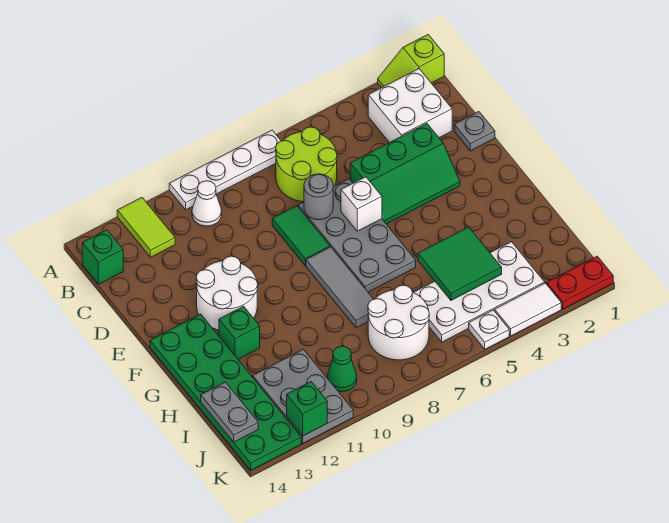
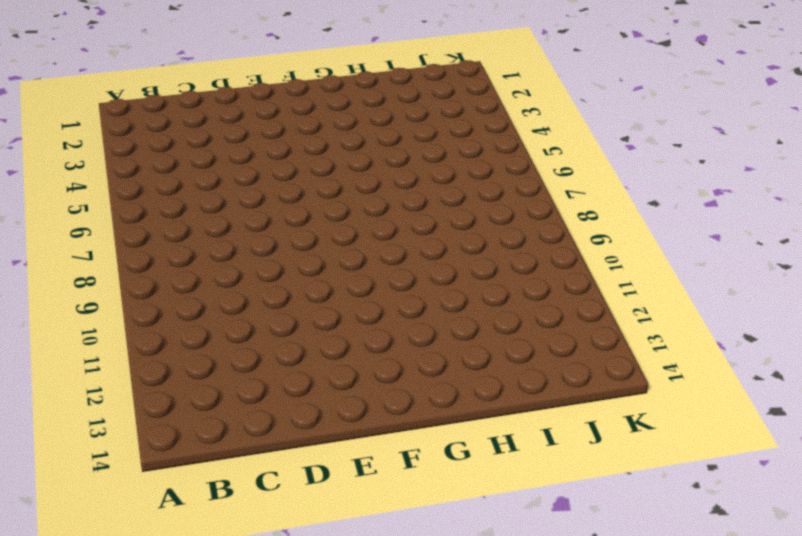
none -> lime slope A1:A2 level 1 top 1
none -> white plate A7:A10 level 1
none -> lime tile A12:B12 level 1

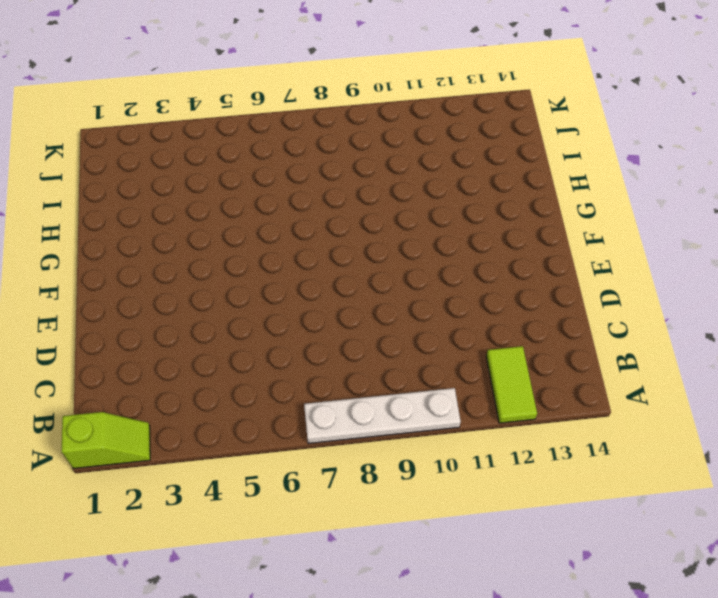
none -> white brick B2:C3 level 1
none -> lime round brick B6:C7 level 1
none -> white cone B10 level 1

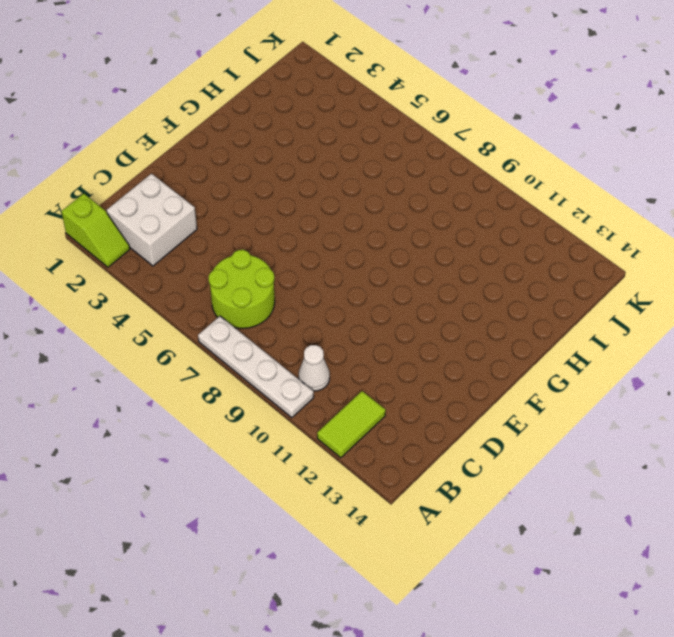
none -> green brick B14 level 1
none -> grey plate D1 level 1
none -> green slope D3:E5 level 1 top D

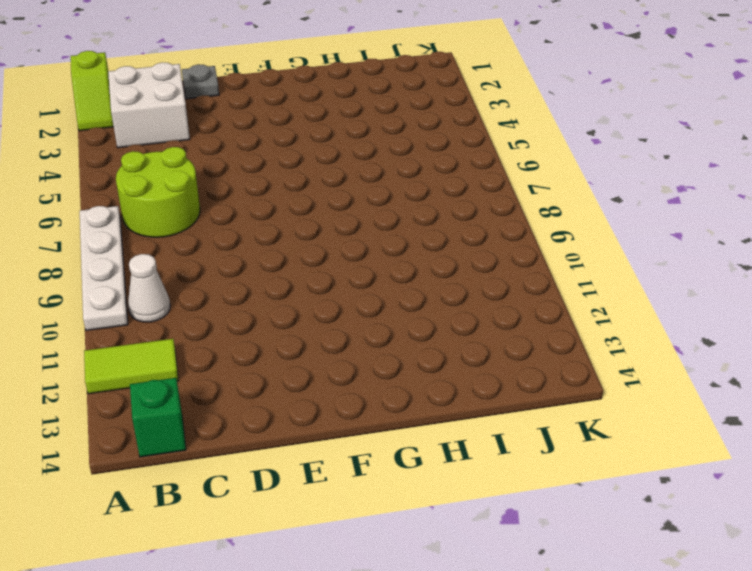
none -> green slope D3:E5 level 1 top D
none -> grey plate D6:G7 level 1
none -> green tile D8:E8 level 1

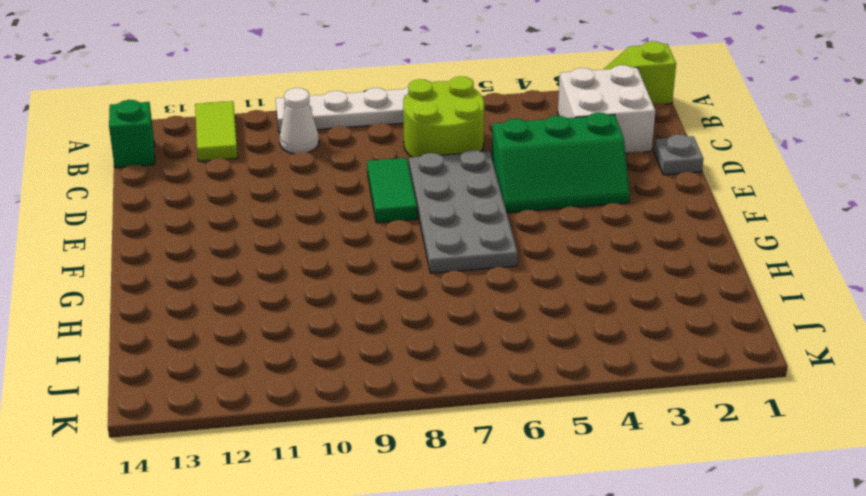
none -> white round brick E11:F12 level 1
none -> grey tile F8:H8 level 1
none -> green plate F13:K14 level 1

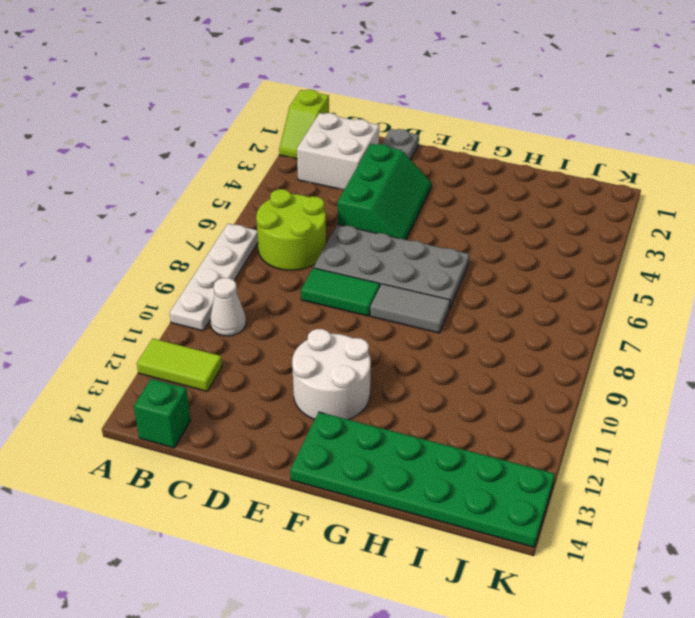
grey tile F8:G8 level 1 -> grey tile F8:H8 level 1
none -> green brick G12 level 1
none -> white plate I3:J6 level 1
none -> white round brick I7:J8 level 1

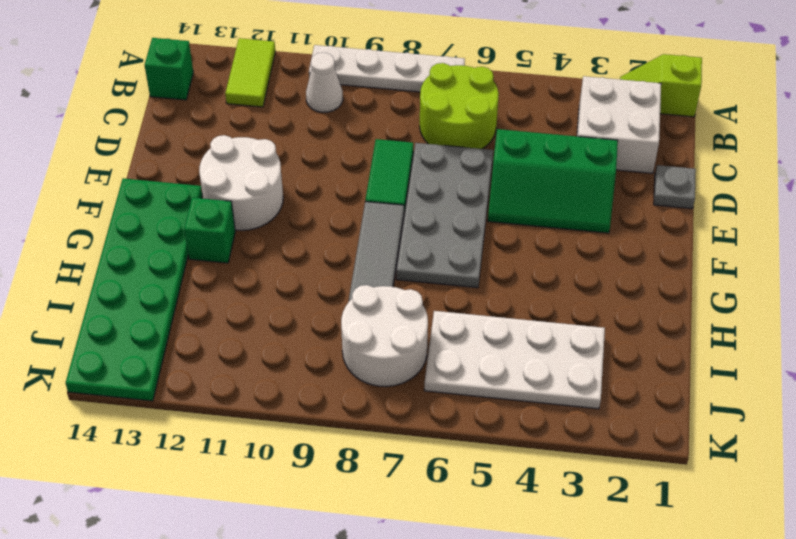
none -> grey plate I11:K12 level 1
none -> green cone J10 level 1
none -> red plate K1:K2 level 1

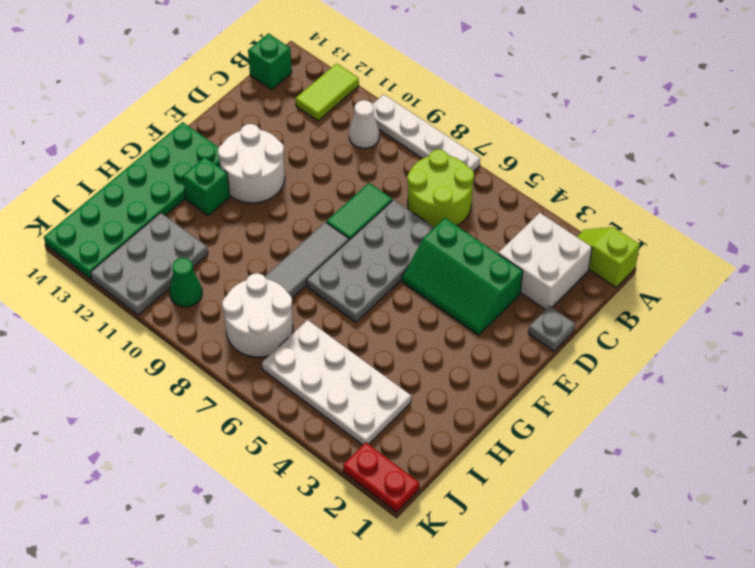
none -> white tile K3:K4 level 1
none -> white plate K5 level 1
none -> grey round brick D7 level 2

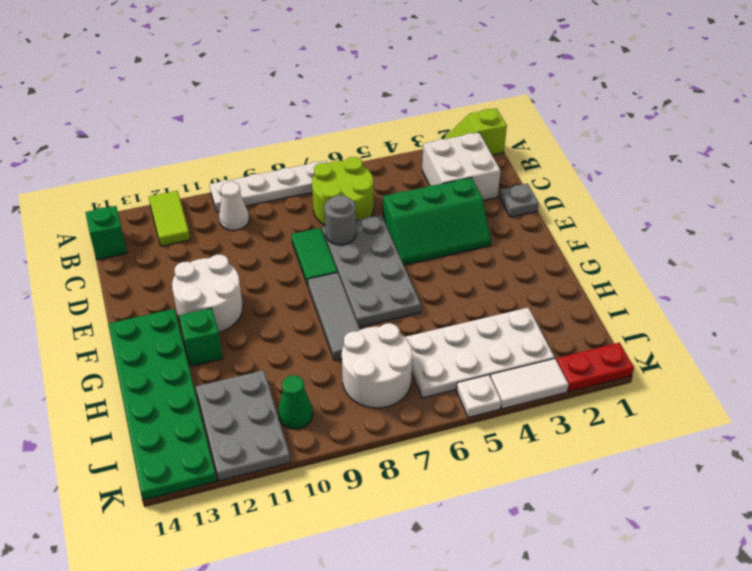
none -> white brick E6 level 2
none -> green tile H4:I5 level 2
none -> grey plate I14:J14 level 2

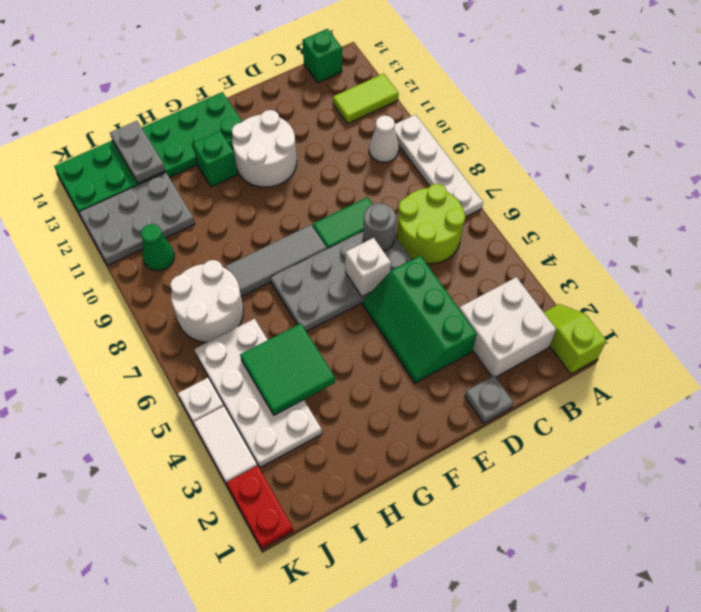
grey plate I13:I14 level 2 -> grey plate I14:J14 level 2
none -> green brick K12 level 2

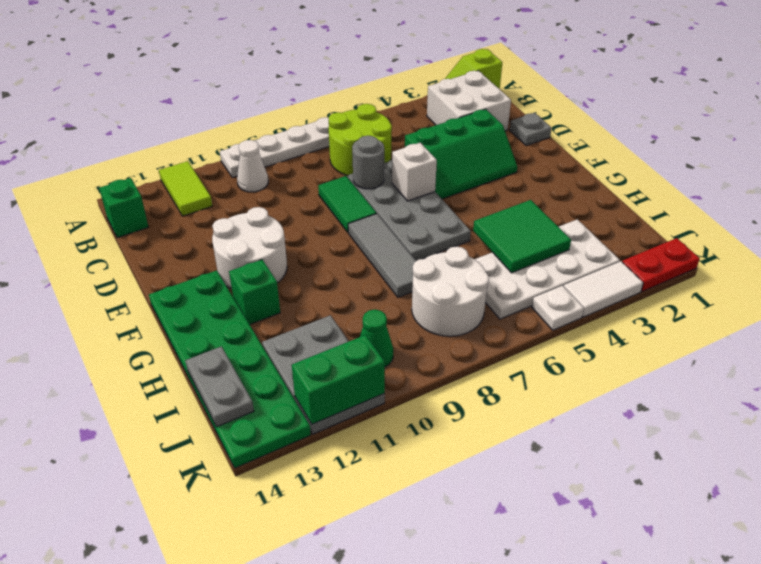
green brick K11:K12 level 2 -> green brick K12 level 2

